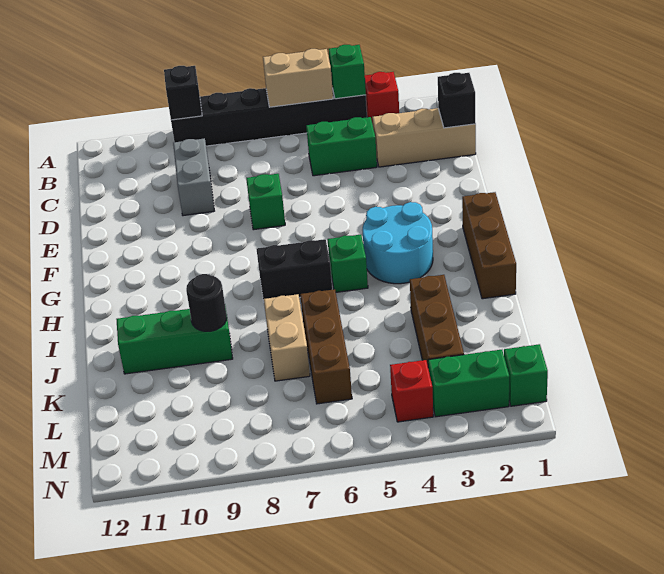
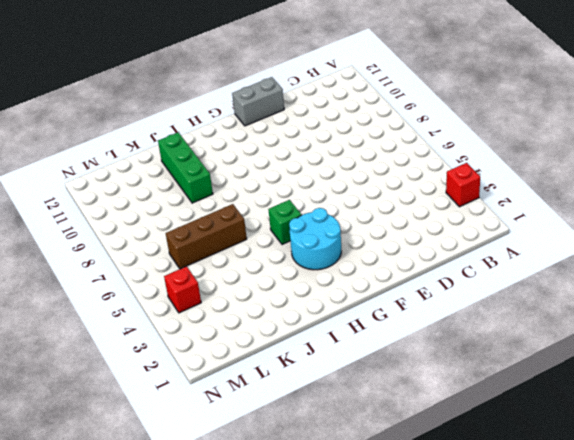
grey brick E12:F12 level 1 -> grey brick C9:D9 level 1
none -> black brick A4:A9 level 1
none -> tan brick C1:C3 level 1
none -> green brick C4:C5 level 1

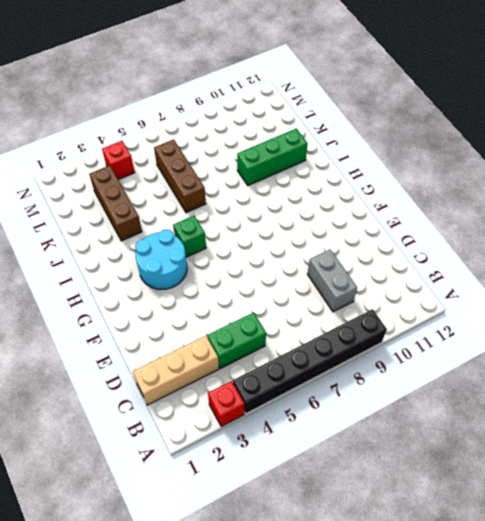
none -> green brick E7 level 1
none -> brown brick G1:I1 level 1
none -> black brick H6:H7 level 1

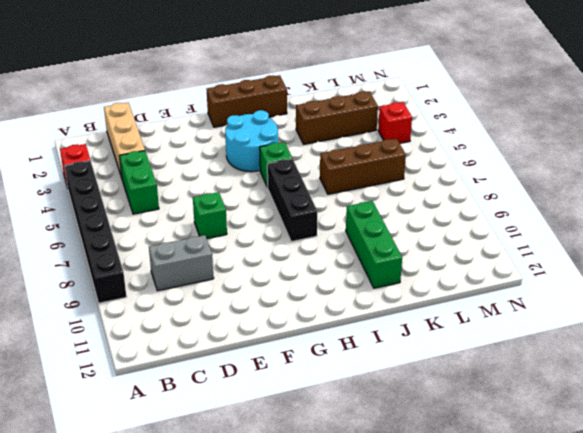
black brick H6:H8 level 1 -> black brick H6:H7 level 1
none -> tan brick J7:K7 level 1
none -> green brick M1 level 1
none -> green brick M2:M3 level 1

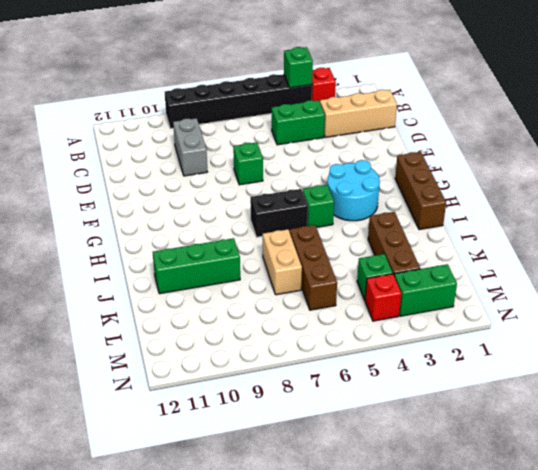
green brick L4 level 1 -> green brick M1 level 1
none -> tan brick A5:A6 level 2
none -> black brick A9 level 2
none -> black brick C1 level 2

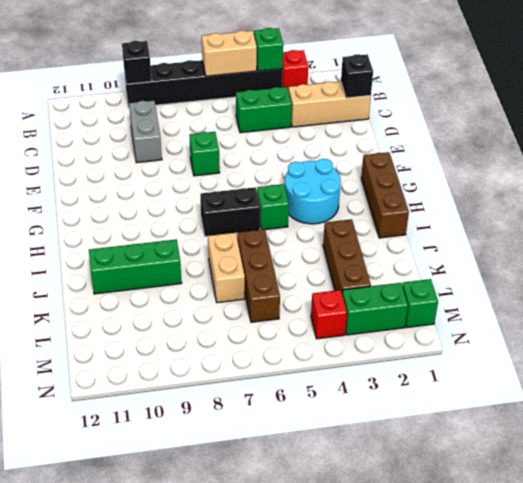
none -> black round brick J9 level 2

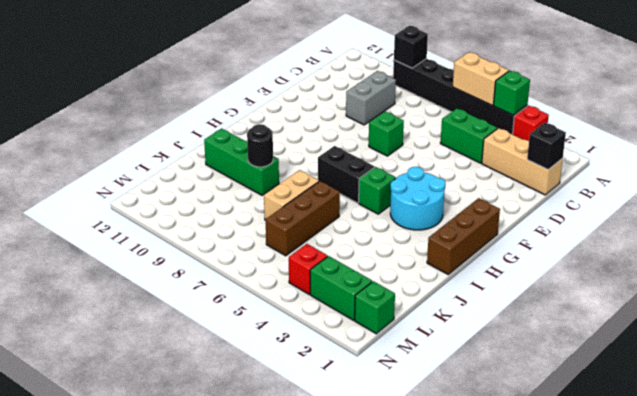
none -> brown brick J3:L3 level 1

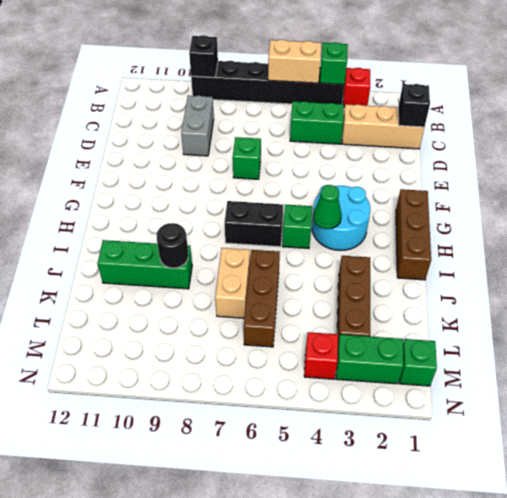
green cone H4 level 2 -> none

